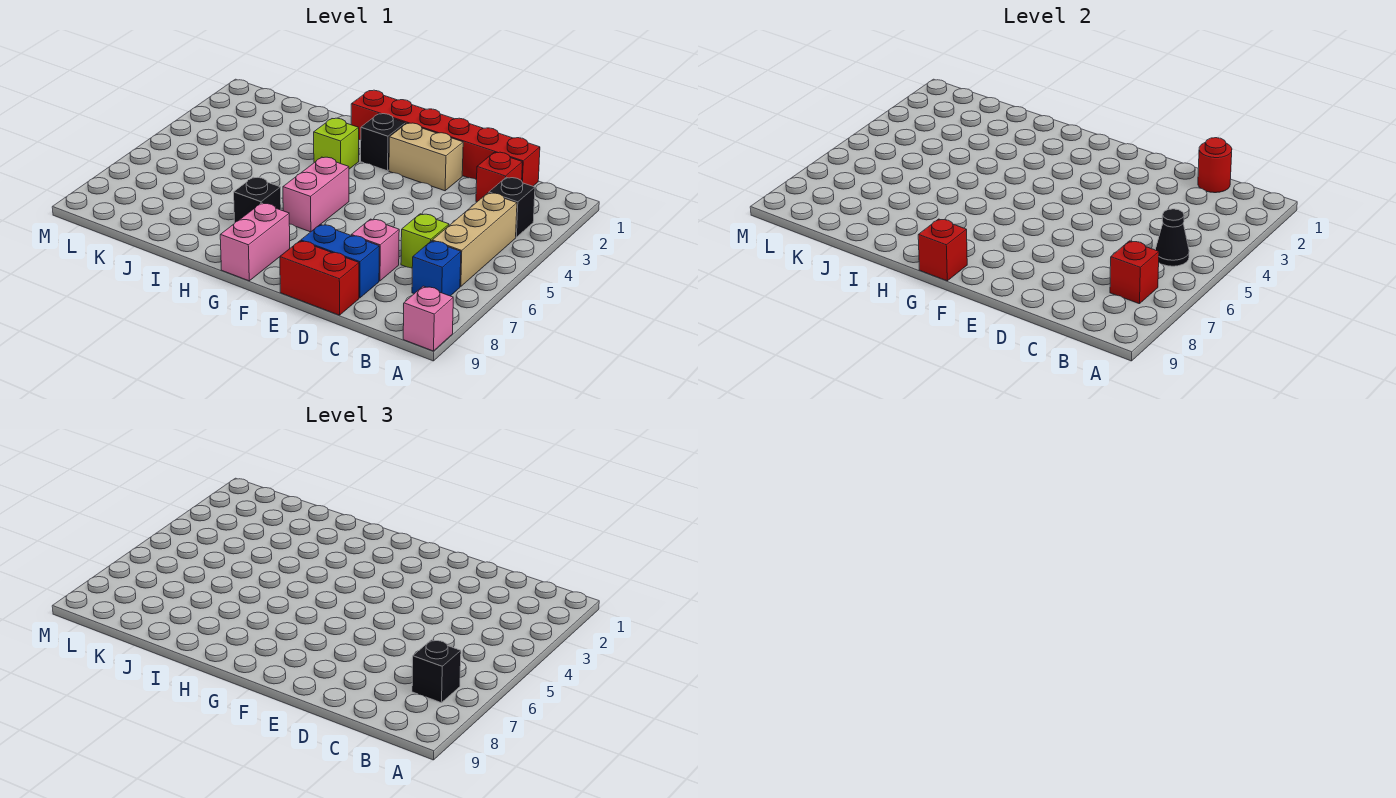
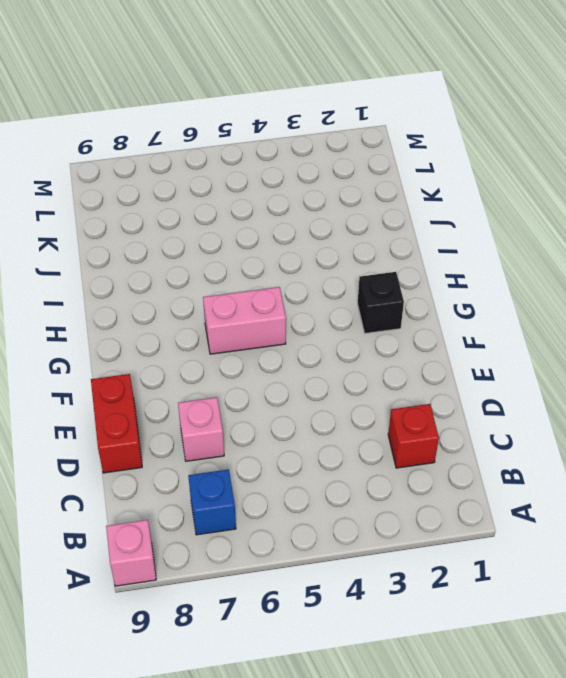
none -> black brick B3 level 1
none -> tan brick B4:B6 level 1
none -> red brick C1:H1 level 1

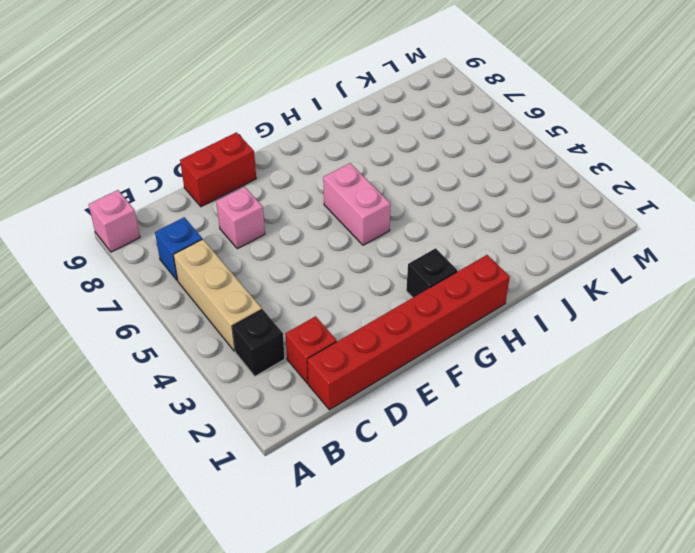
none -> lime brick C6 level 1
none -> blue brick D8:E8 level 1
none -> tan brick E2:F2 level 1

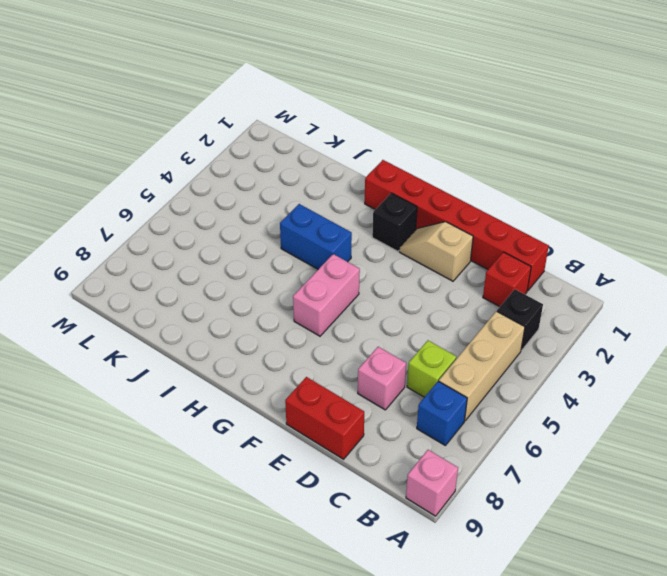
tan slope E2:F2 level 1 top E -> tan brick E2:F2 level 1
blue brick H4:I4 level 1 -> blue brick D8:E8 level 1
none -> pink brick G8:G9 level 1
none -> lime brick H3 level 1
none -> black brick H7 level 1

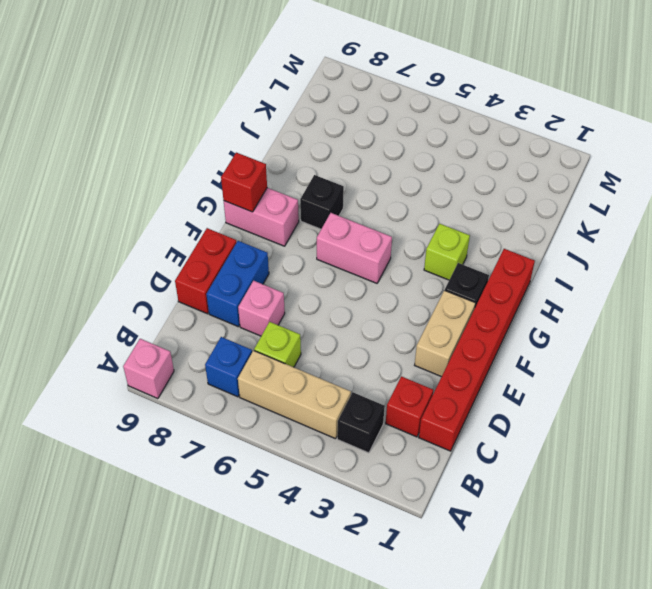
none -> black cone B5 level 2
none -> red brick B7 level 2
none -> red round brick C1 level 2

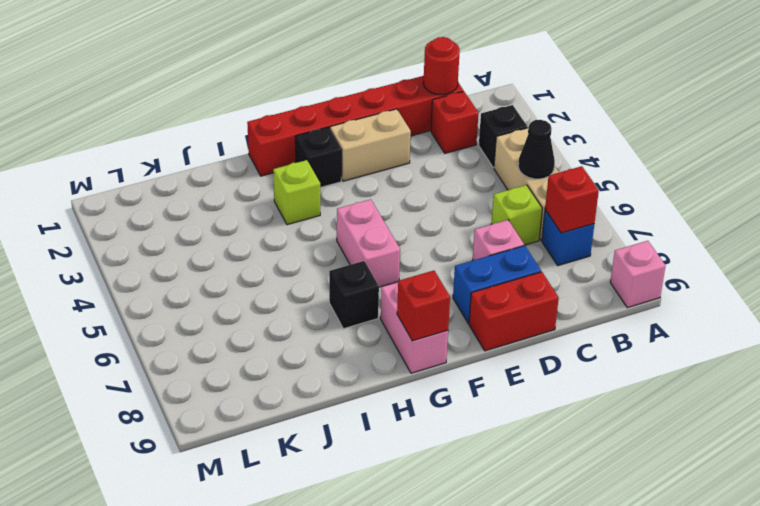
none -> black brick B7 level 3

